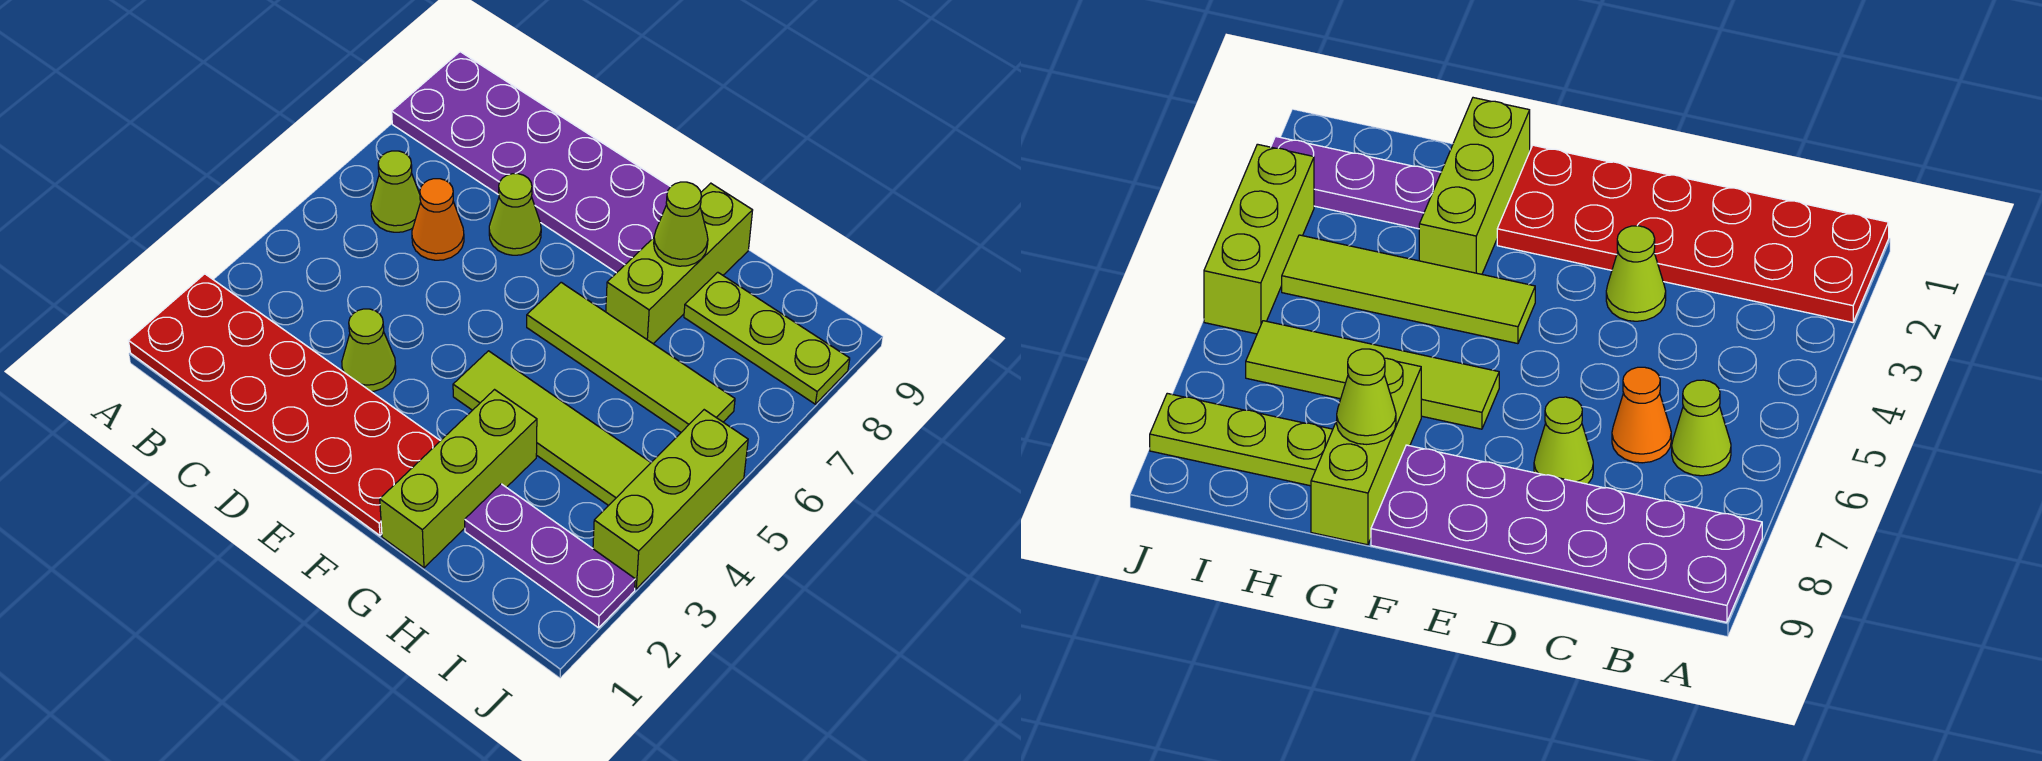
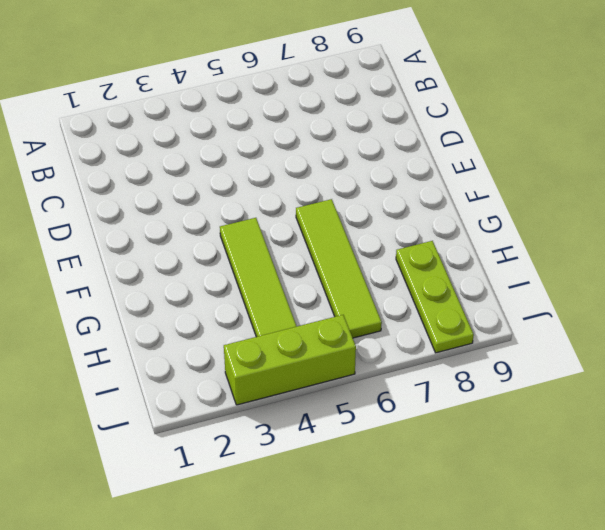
none -> red plate A1:F2 level 1
none -> purple plate A8:F9 level 1
none -> lime cone B6 level 1

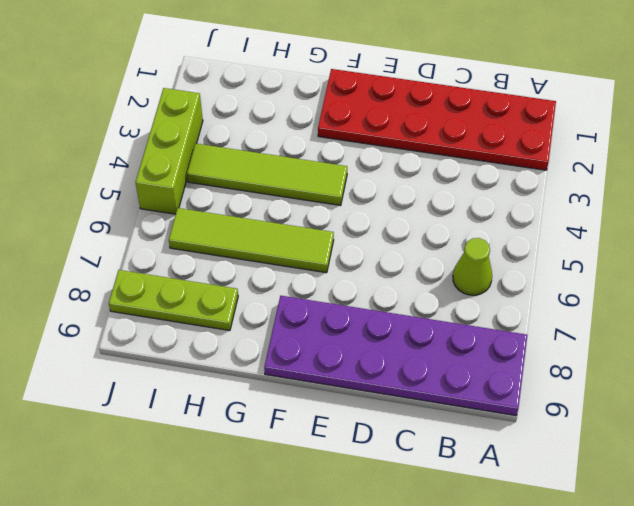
none -> orange cone C6 level 1
none -> lime cone D3 level 1
none -> lime cone D7 level 1

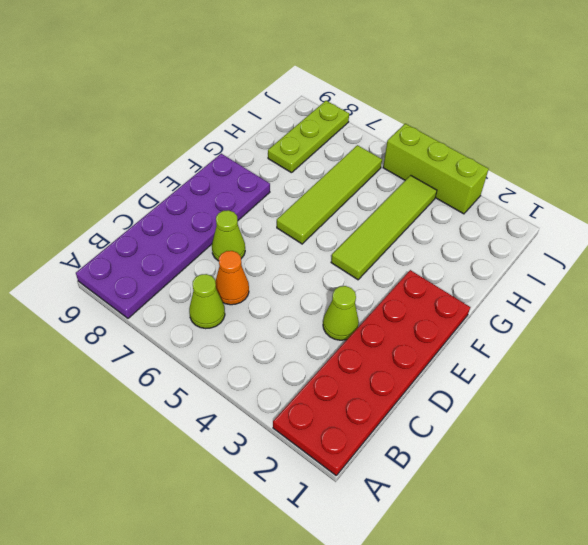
none -> lime brick G1:G3 level 1
none -> lime brick G7:G9 level 1
none -> purple plate H2:J2 level 1

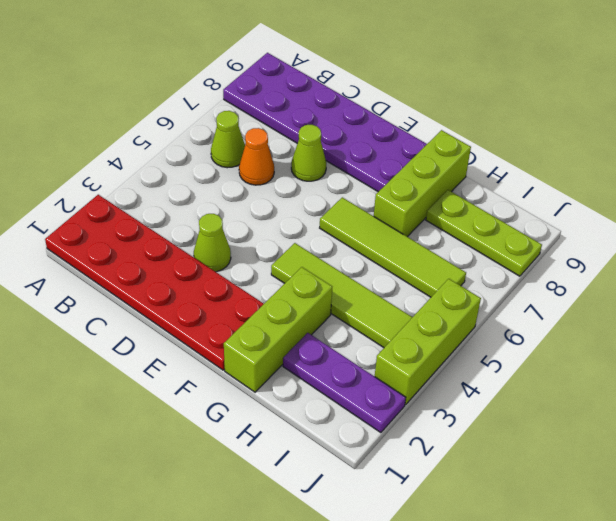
none -> lime cone G8 level 2

